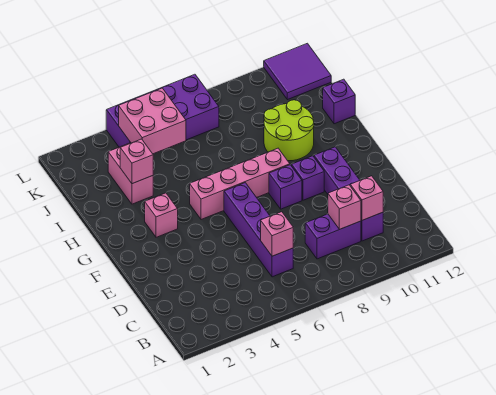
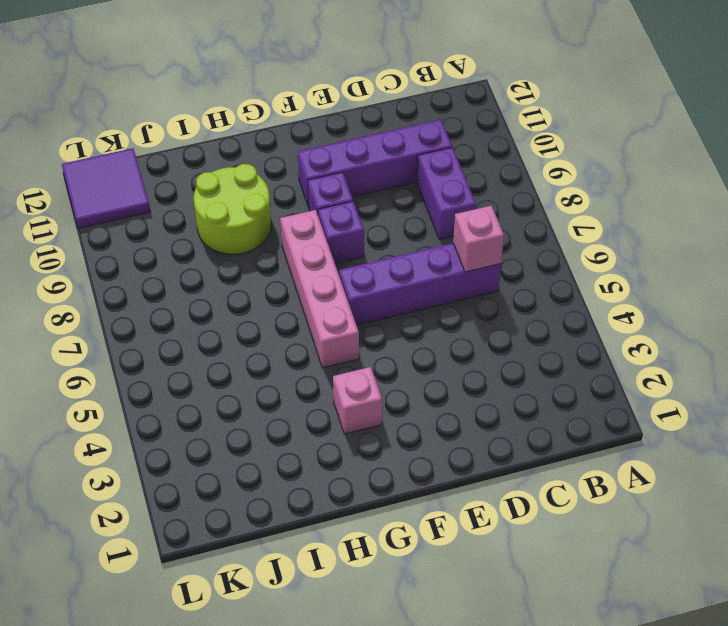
none -> pink brick I3:J3 level 1
none -> purple brick I12 level 1
none -> purple brick K4:L7 level 1

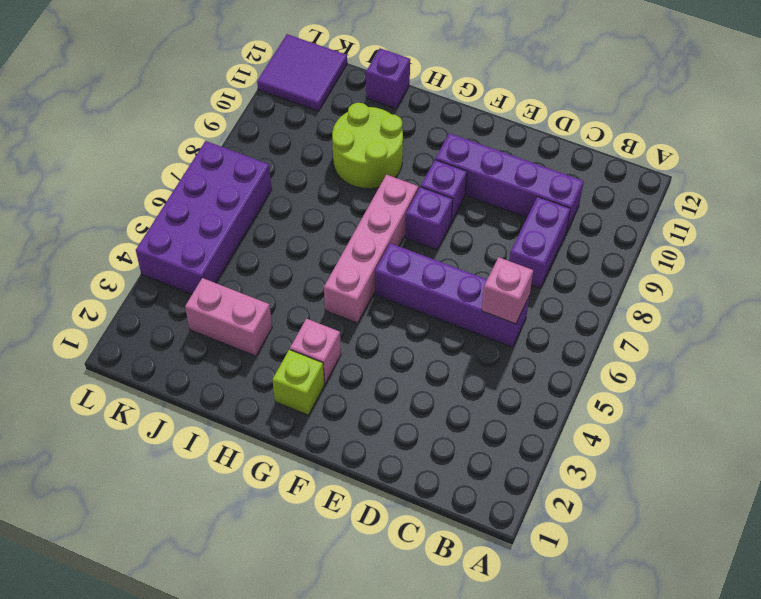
lime brick G2 level 1 -> none
none -> pink brick C9 level 2
none -> pink brick C10 level 2
none -> pink brick I3 level 2

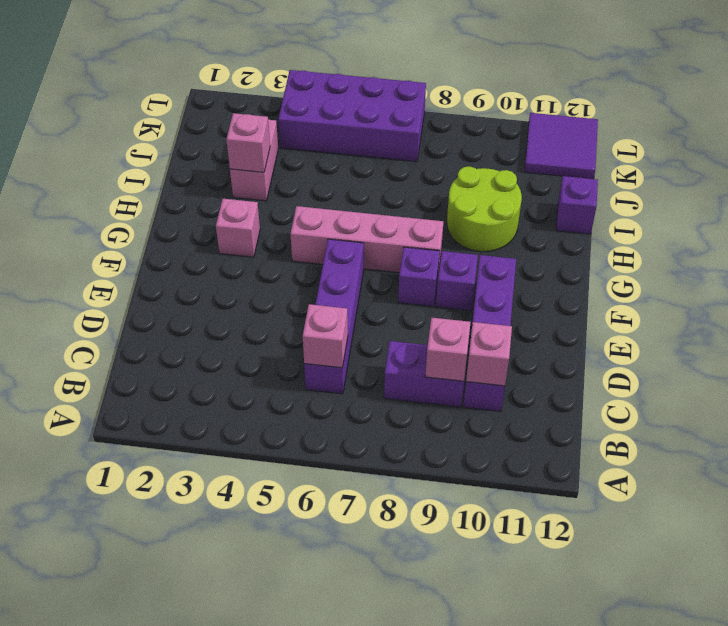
none -> pink brick J4:K5 level 2

